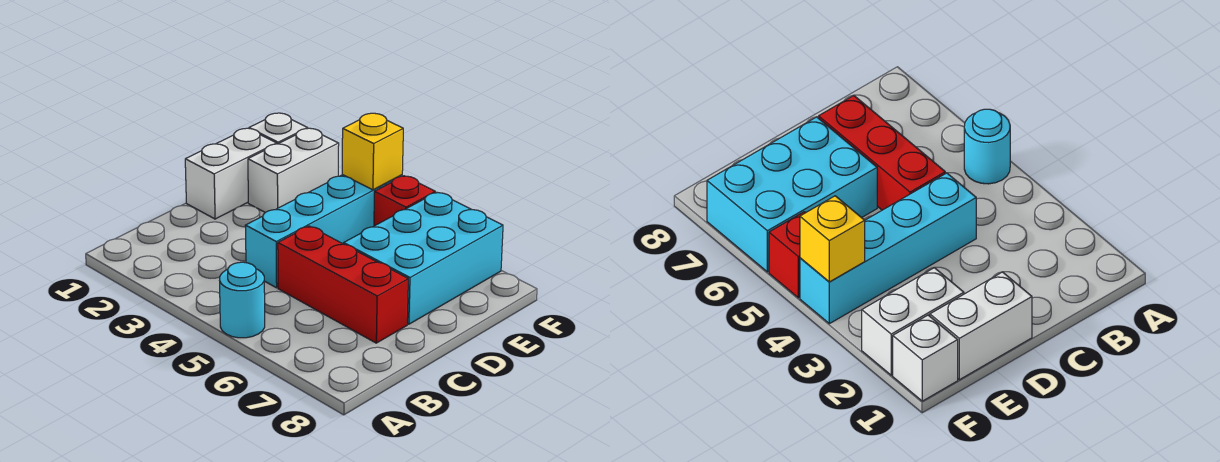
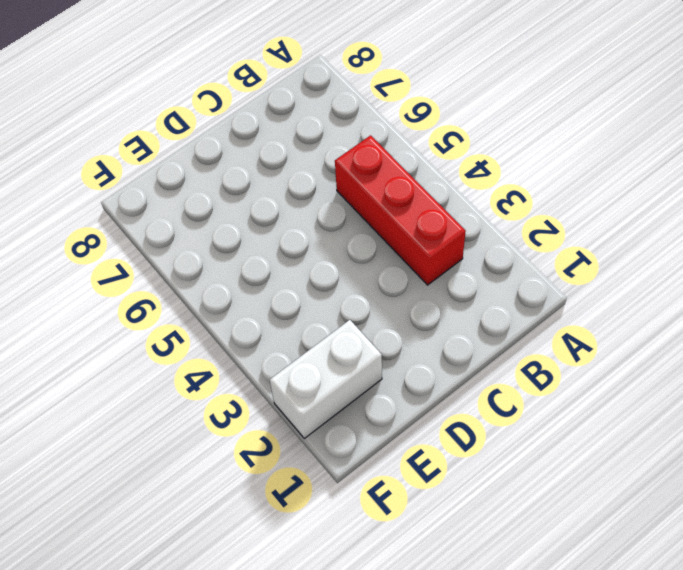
red brick B3:B5 level 1 -> red brick C5:C7 level 1
none -> cyan round brick A5 level 1
none -> cyan brick C4:F4 level 1

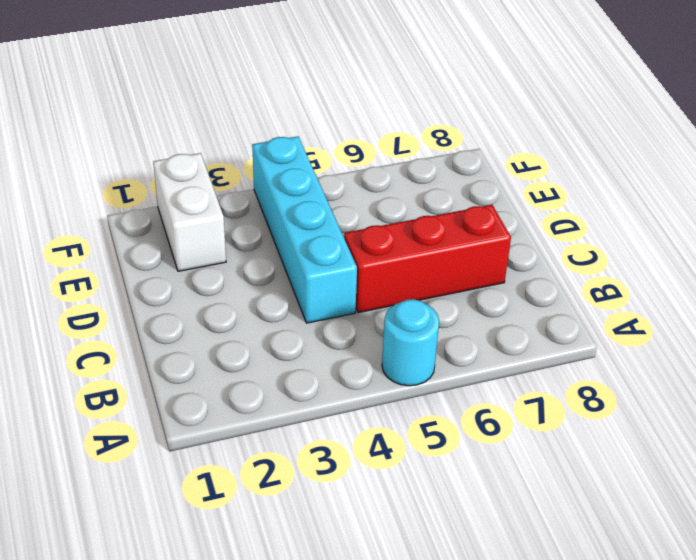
none -> white brick D1:E1 level 1
none -> cyan brick D6:F7 level 1

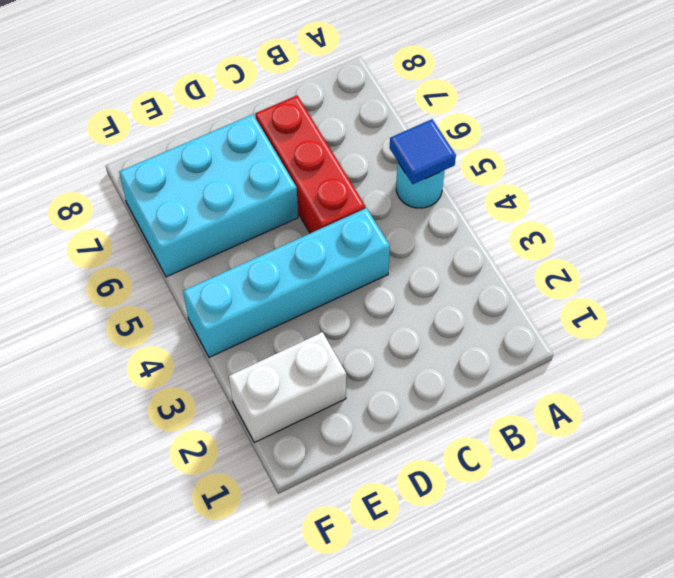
blue tile A5 level 2 -> none
none -> white brick D1:E1 level 1
none -> white brick F1 level 1

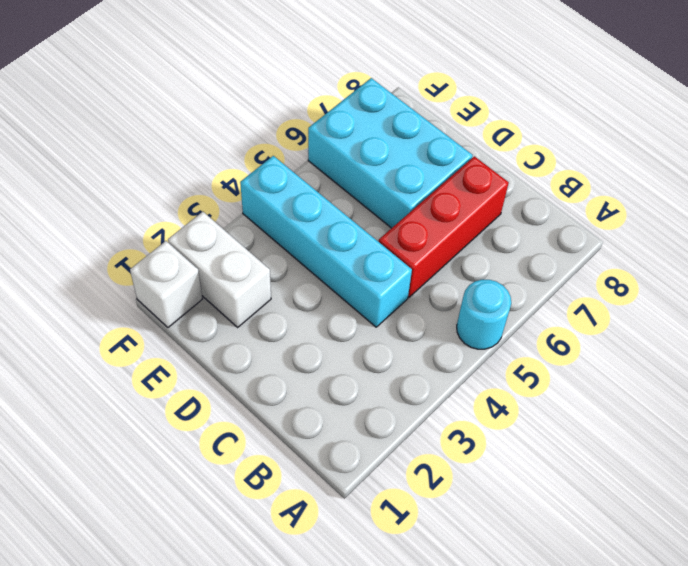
none -> white brick D1:E1 level 1
none -> red brick F5 level 1

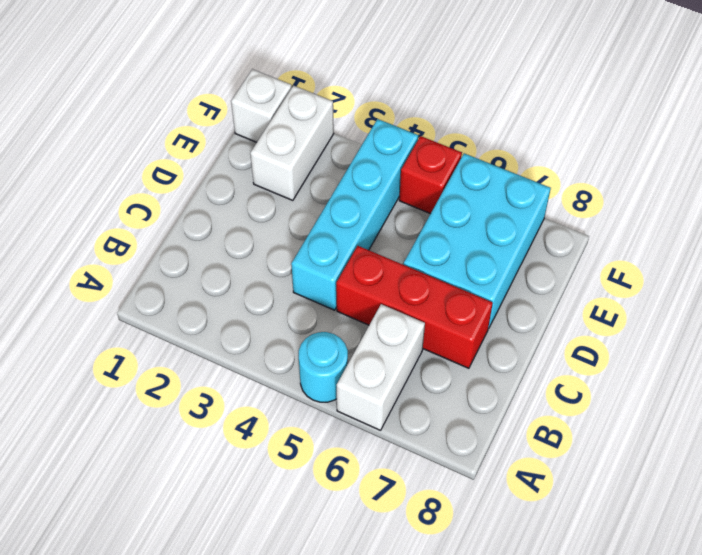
white brick A6:B6 level 1 -> white brick D1:E1 level 1
none -> yellow brick F4 level 2

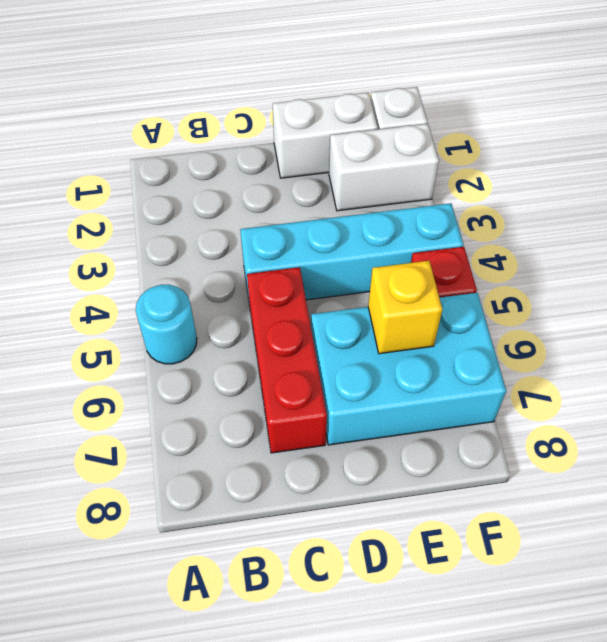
yellow brick E6 level 2 -> yellow brick F4 level 2

